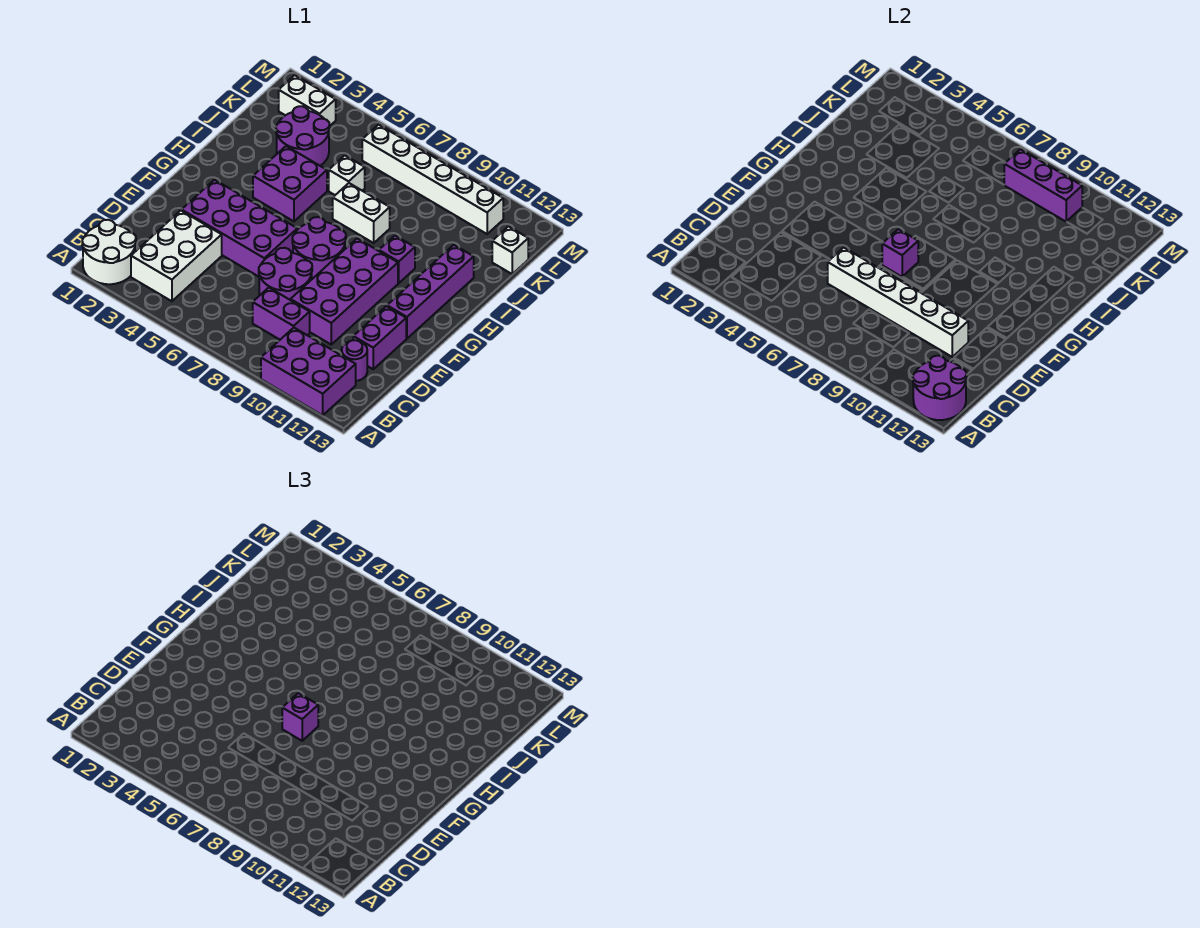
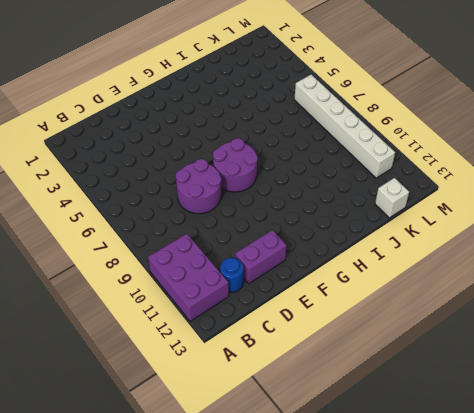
blue round brick C12 level 1 -> purple round brick C12 level 1
none -> white round brick A1:B2 level 1
none -> white brick B3:D4 level 1
none -> purple brick C8:C9 level 1

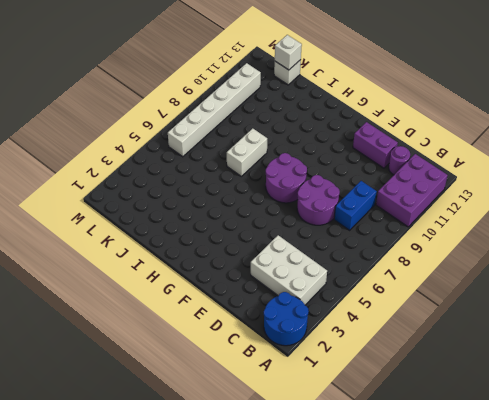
blue round brick A1:B2 level 1 -> white round brick A1:B2 level 1
blue brick C8:C9 level 1 -> purple brick C8:C9 level 1
white brick K13 level 2 -> white brick J6 level 1
none -> purple brick D9:G10 level 1
none -> purple brick E3:F6 level 1
none -> purple brick F12:I12 level 1

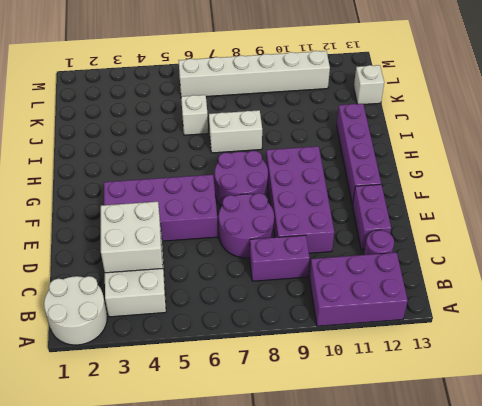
white brick C3:D4 level 2 -> none
none -> purple brick H4:I5 level 1
none -> purple brick H10 level 1
none -> purple round brick J3:K4 level 1

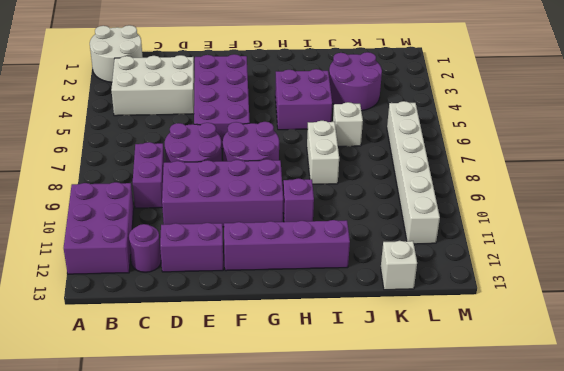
none -> white brick L2:L3 level 1
none -> purple round brick A12:B13 level 2
none -> white brick D6:D11 level 2

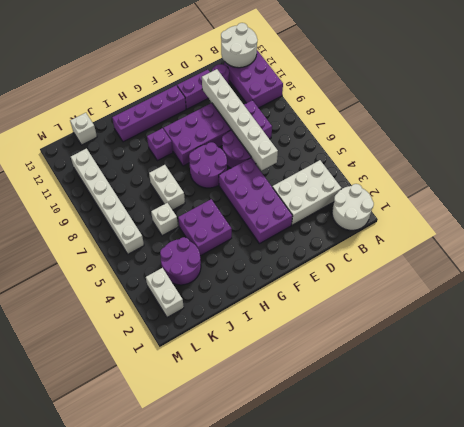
white round brick A12:B13 level 2 -> purple round brick A12:B13 level 2
none -> purple brick F7 level 2
none -> purple brick L8:L10 level 2
none -> purple brick F7 level 3

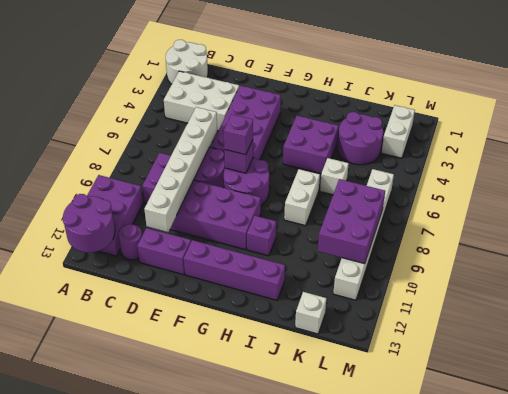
purple brick K8:L10 level 2 -> purple brick L8:L10 level 2

